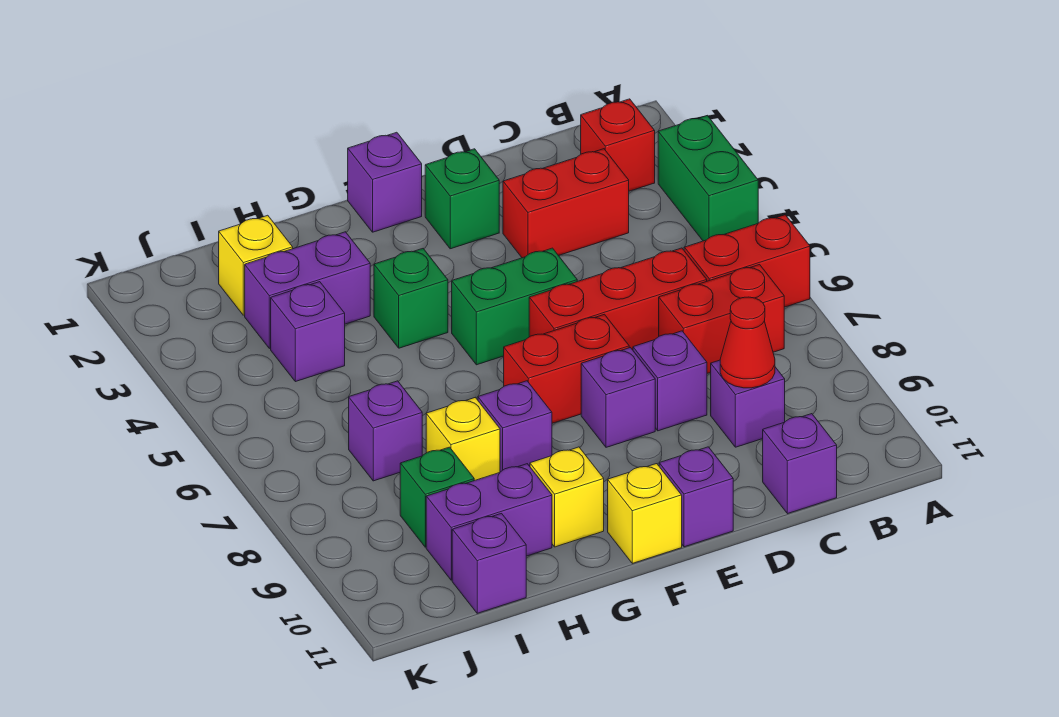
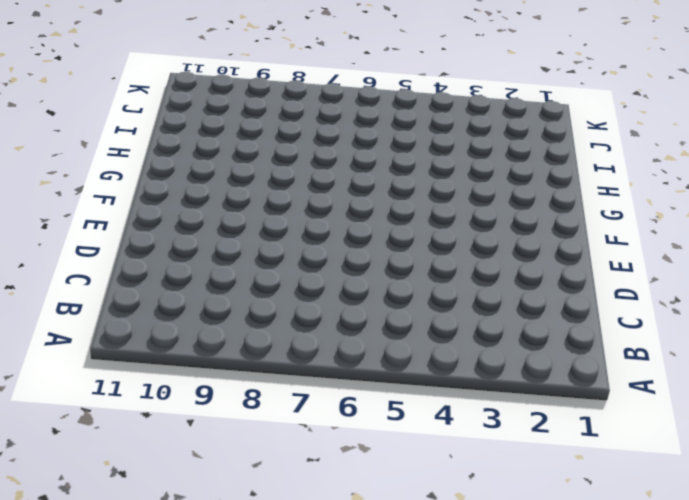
none -> green brick A3:A4 level 1
none -> red brick A6:B6 level 1
none -> red brick B2 level 1

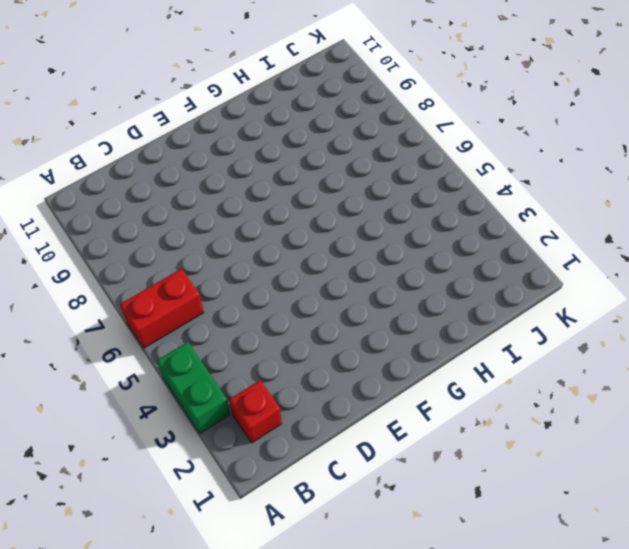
none -> red brick B7:C7 level 1
none -> red brick C3:D3 level 1
none -> red brick C6:E6 level 1

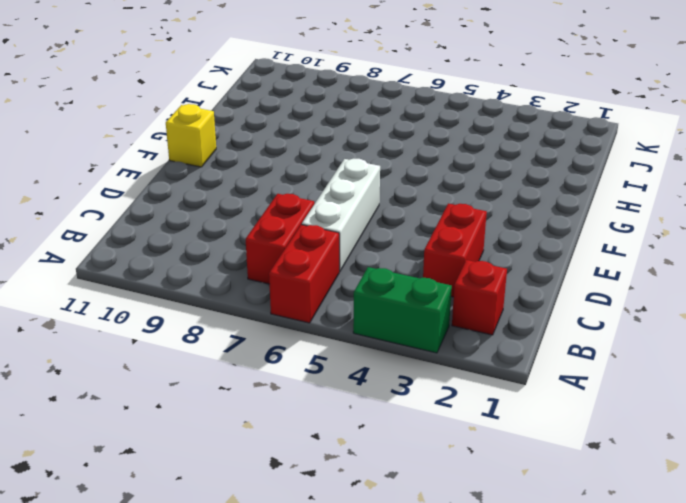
white brick C6:E6 level 1 -> red brick C6:E6 level 1
none -> purple brick C9 level 1
none -> purple brick C11 level 1
none -> purple brick D8 level 1

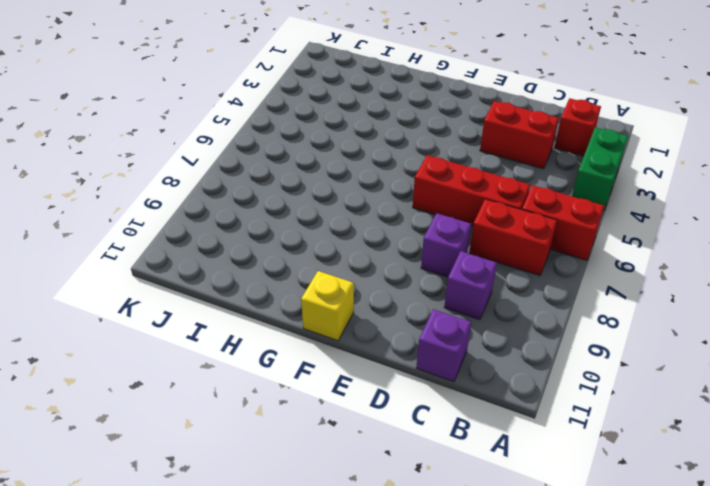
none -> green brick E2 level 1
none -> green brick E5:F5 level 1
none -> red brick E7:F7 level 1

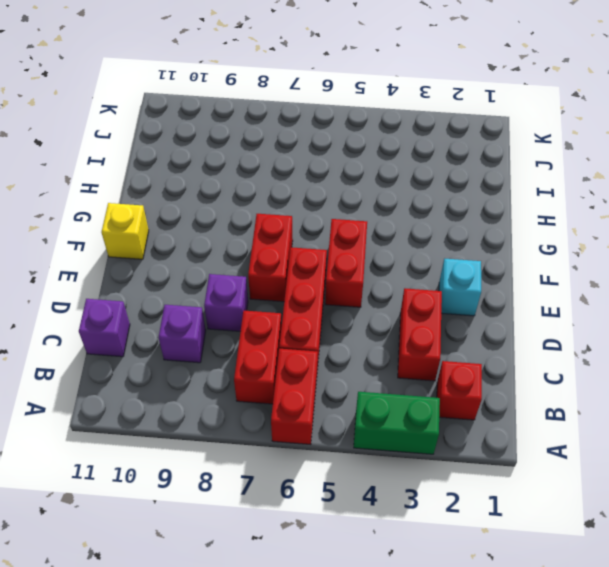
cyan brick E2 level 1 -> green brick E2 level 1
red brick E5:F5 level 1 -> green brick E5:F5 level 1
none -> purple brick E8 level 1
none -> purple brick E11 level 1
none -> purple brick F1 level 1

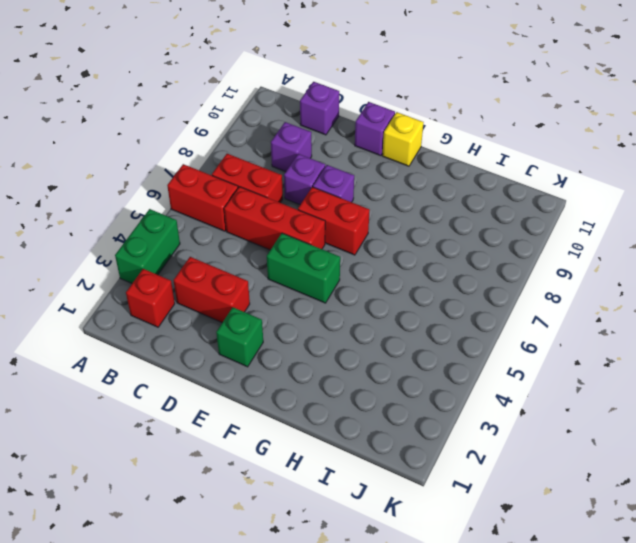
none -> purple brick F1 level 1
none -> green brick G4 level 1
none -> purple brick G8 level 1

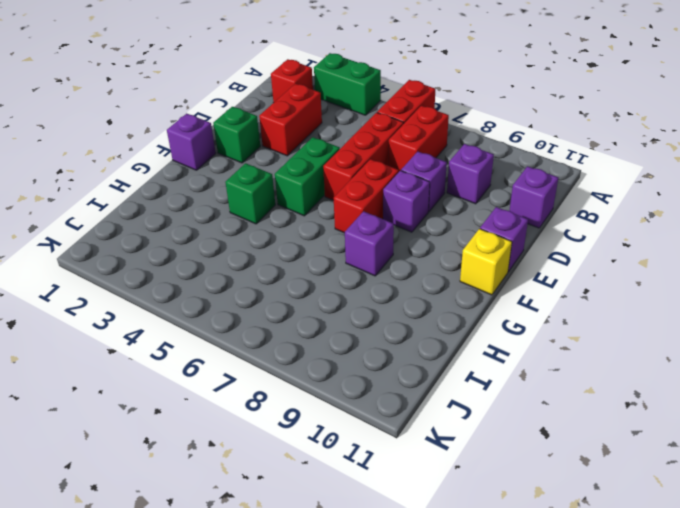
none -> yellow brick G10 level 1
none -> purple brick H3:I3 level 1
none -> yellow brick H8 level 1

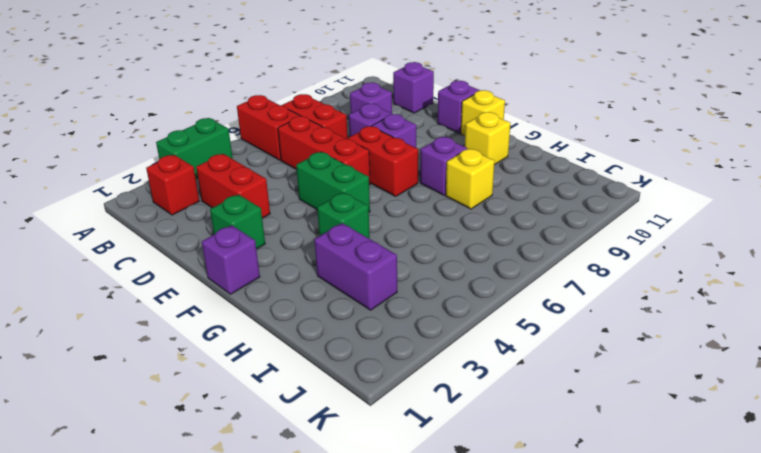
none -> purple brick H10:I10 level 1
none -> yellow brick I2 level 1
none -> purple brick I4 level 1

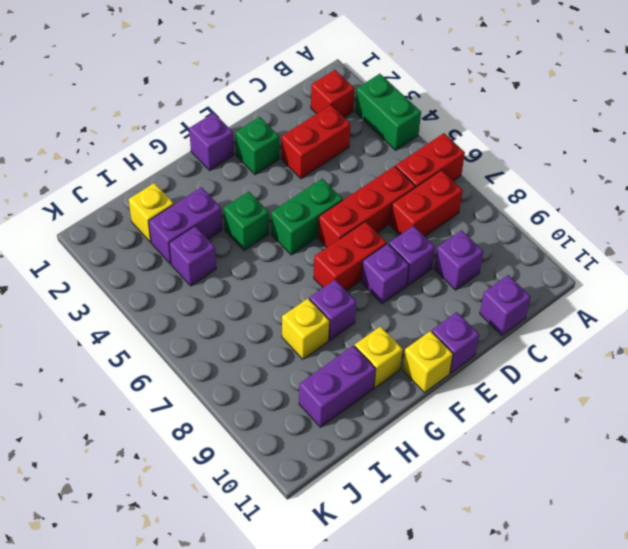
none -> purple brick I7 level 1
none -> green brick I9 level 1
none -> purple brick I11 level 1

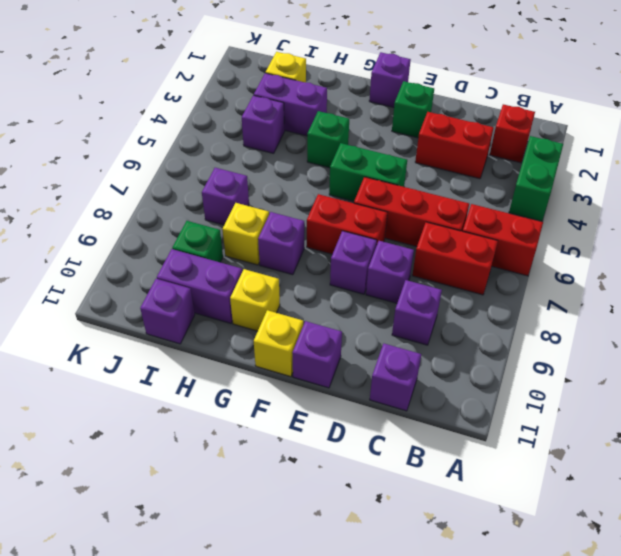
none -> red cone C9 level 2

